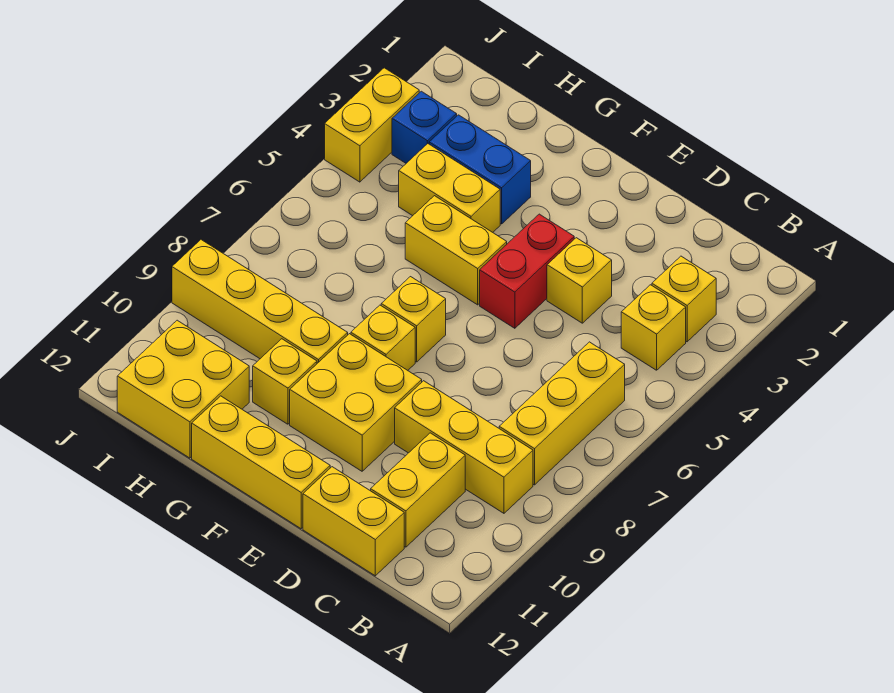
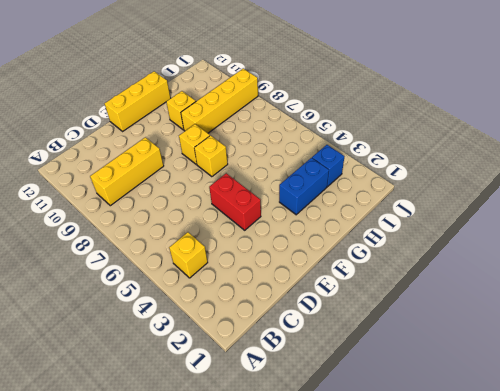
none -> yellow brick B3 level 1
none -> yellow brick B6:B8 level 1
none -> yellow brick C10:C11 level 1

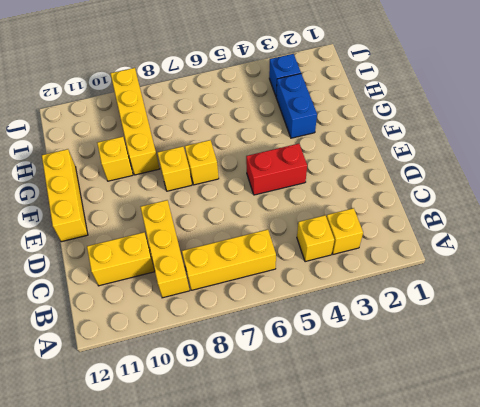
none -> yellow brick C12:D12 level 1
none -> yellow brick D4 level 1
none -> yellow brick E9:F10 level 1

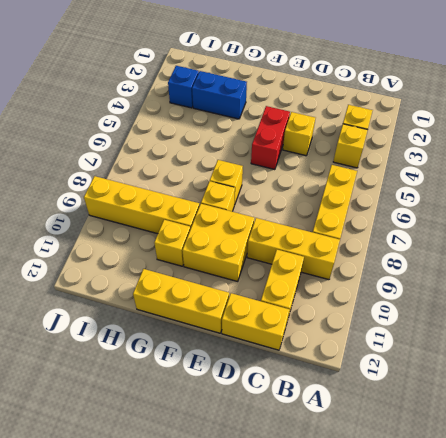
none -> yellow brick F5:G5 level 1
none -> yellow brick G4:H4 level 1
none -> yellow brick H11:I12 level 1

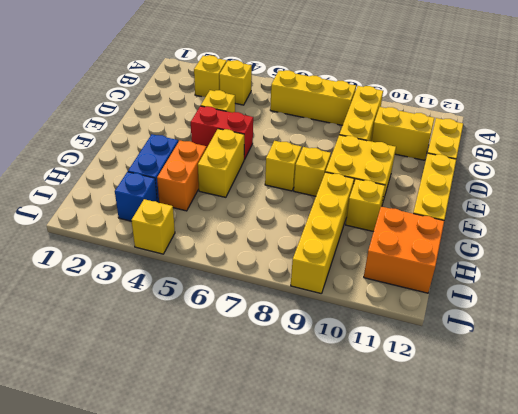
orange brick G4:H4 level 1 -> yellow brick G4:H4 level 1
orange brick H11:I12 level 1 -> yellow brick H11:I12 level 1
yellow brick J4 level 1 -> yellow brick J3:J4 level 1

